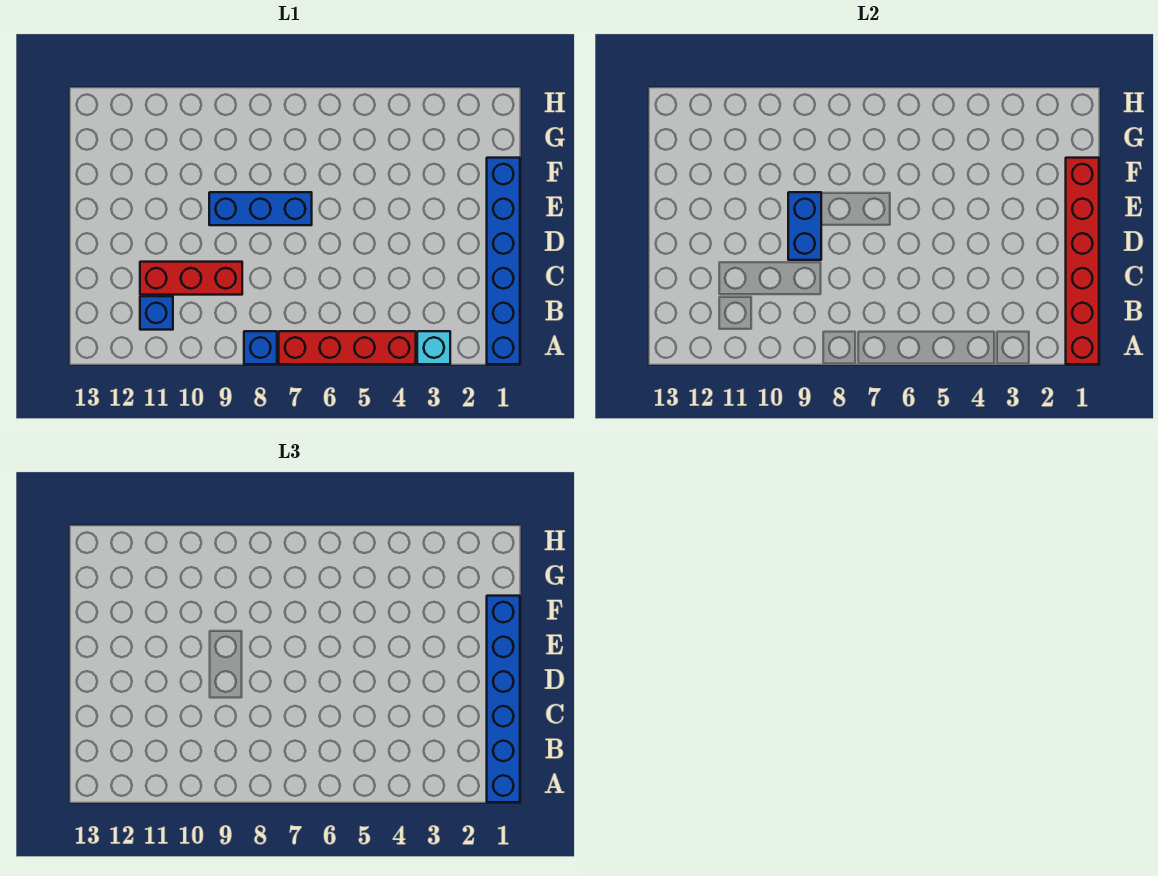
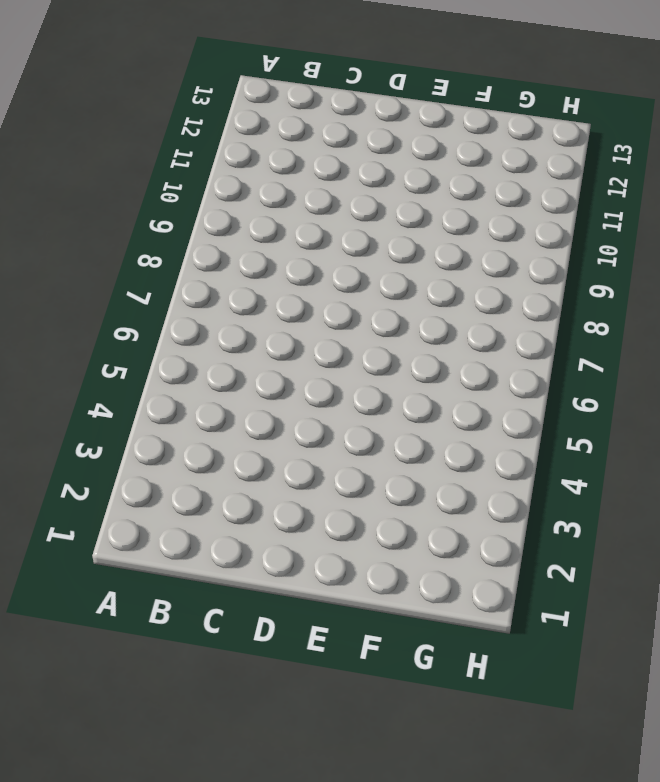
none -> blue brick A1:F1 level 1
none -> cyan brick A3 level 1

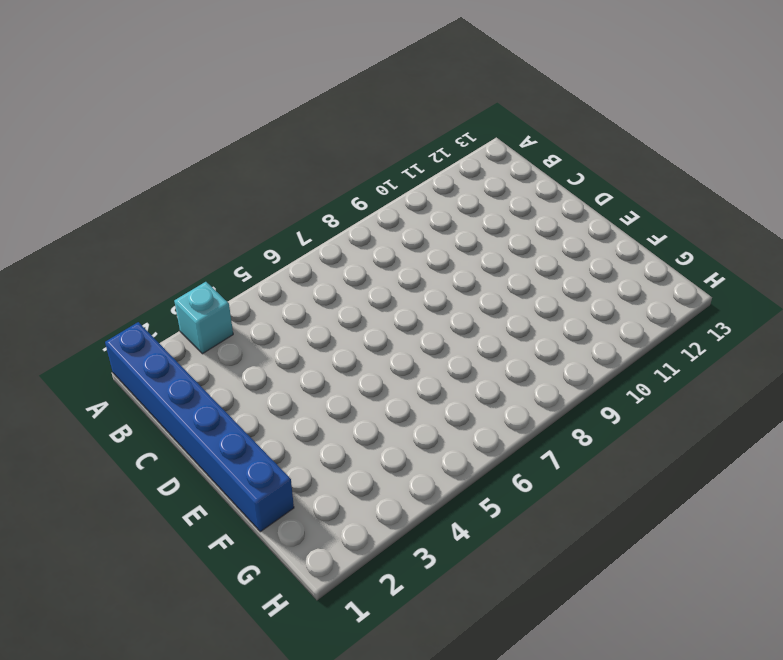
none -> red brick A4:A7 level 1
none -> blue brick A8 level 1

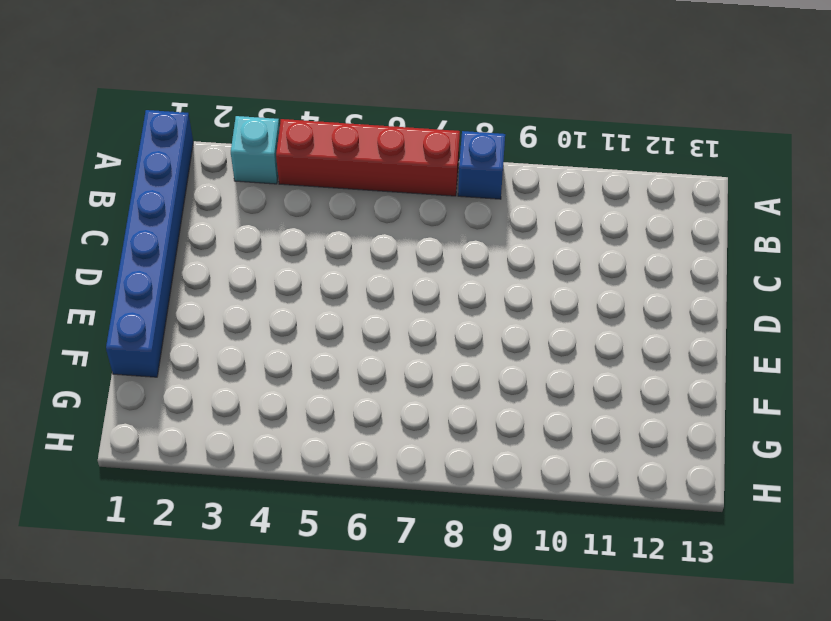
none -> blue brick B11 level 1
none -> red brick C9:C11 level 1

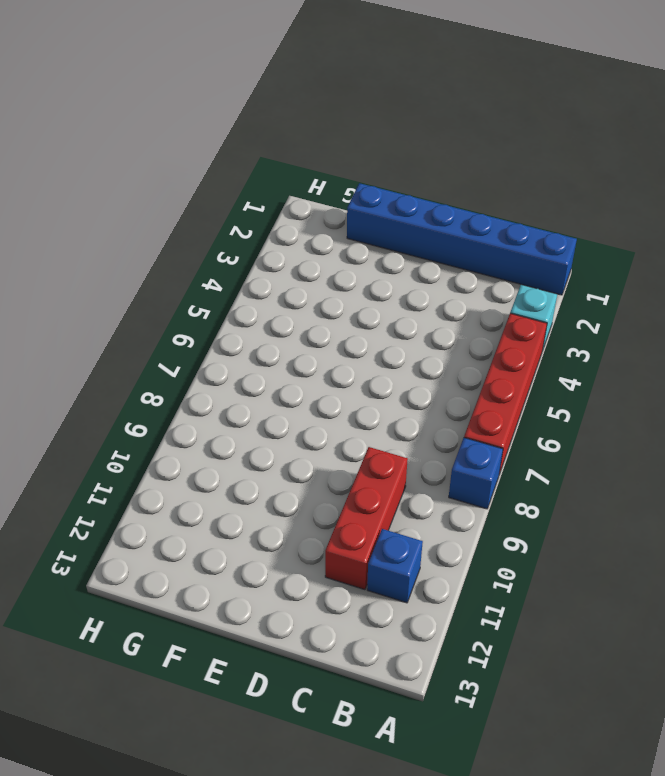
none -> blue brick E7:E9 level 1
none -> red brick A1:F1 level 2

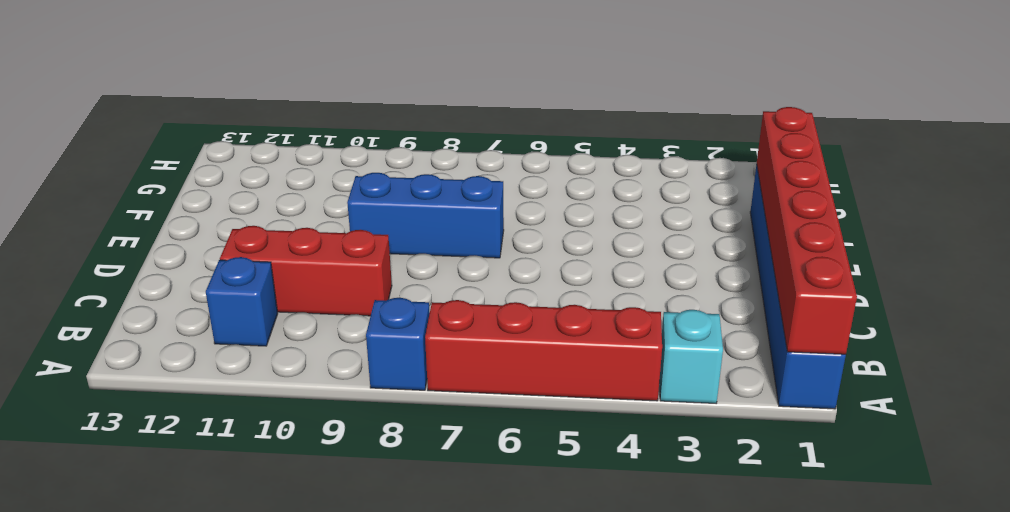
none -> blue brick D9:E9 level 2
none -> blue brick A1:F1 level 3

